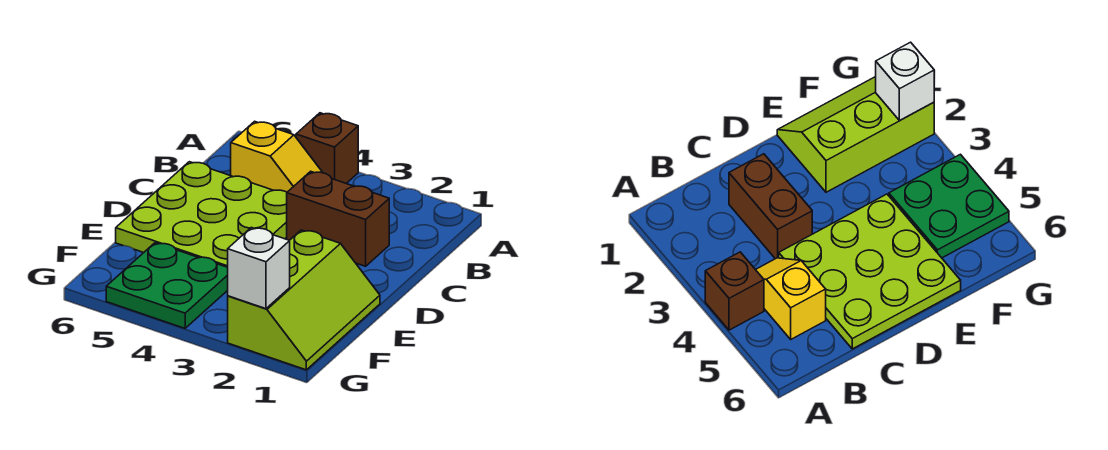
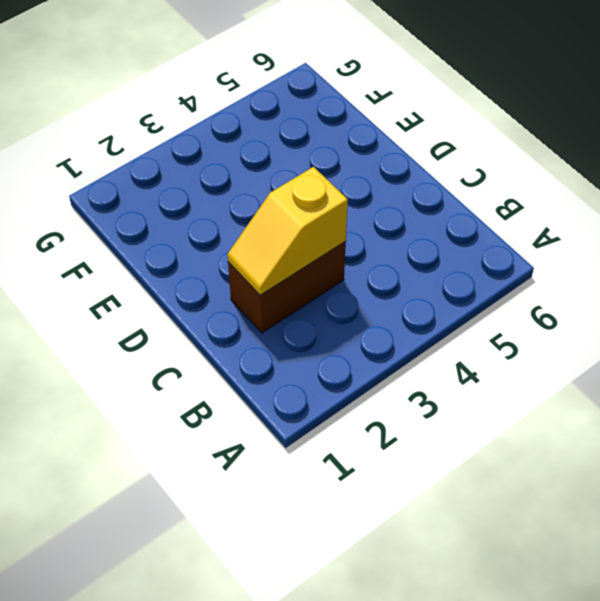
yellow slope C2:C3 level 2 top 3 -> yellow slope B4:B5 level 1 top 5
none -> brown brick A4 level 1
none -> lime plate C4:E6 level 1

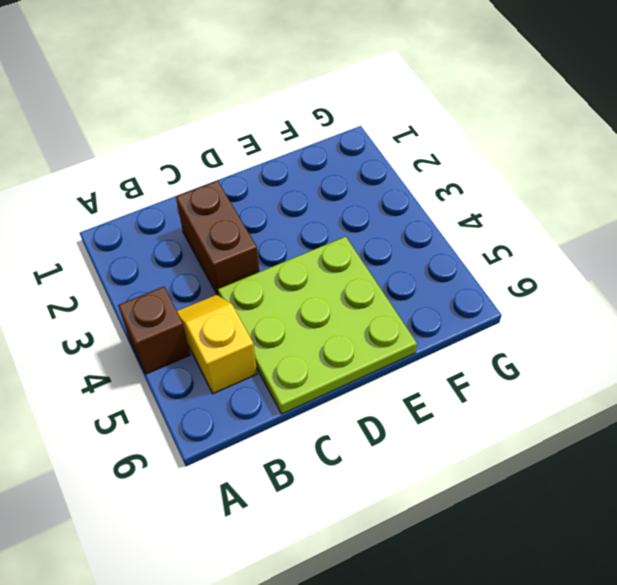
none -> lime slope E1:G2 level 1 top 2
none -> green plate F4:G5 level 1

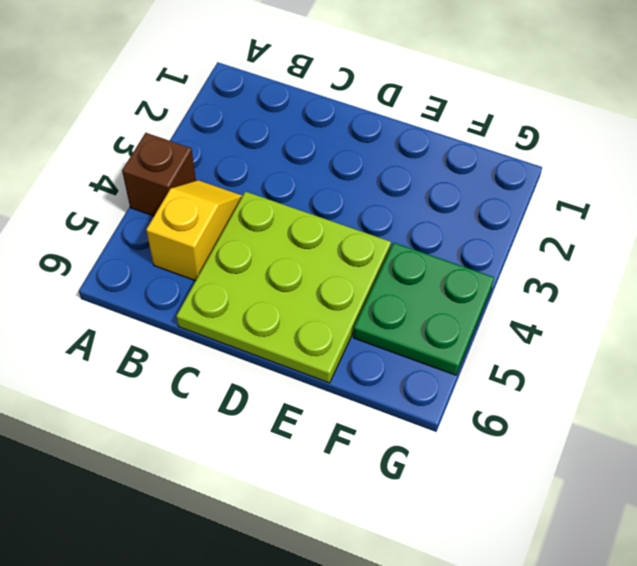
none -> brown brick C2:C3 level 1
none -> lime slope E1:G2 level 1 top 2

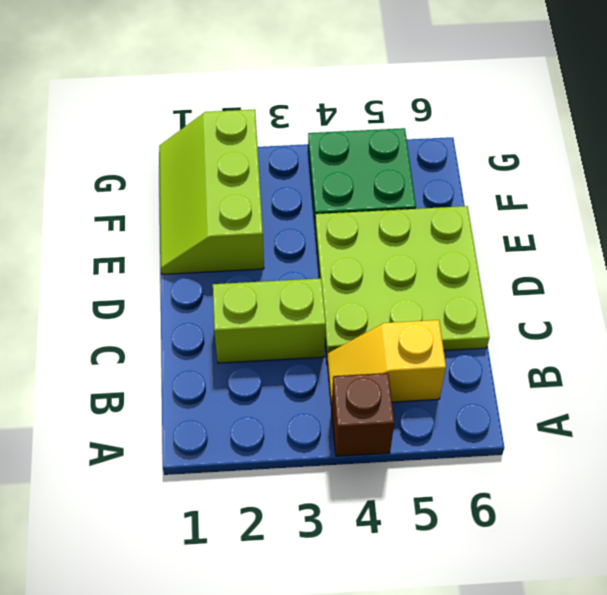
lime brick C2:C3 level 1 -> brown brick C2:C3 level 1
none -> white brick G2 level 2

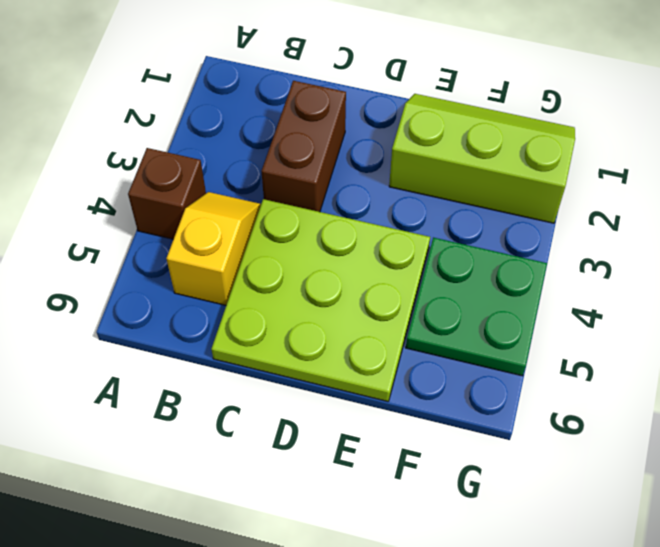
none -> white brick G2 level 2

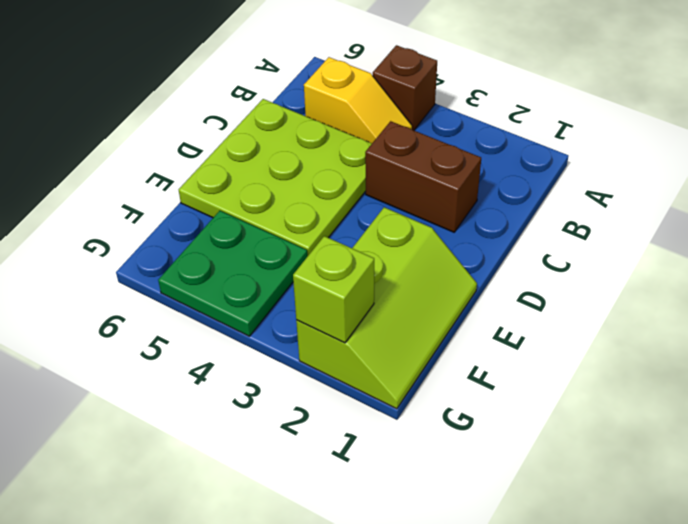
lime brick G2 level 2 -> white brick G2 level 2

